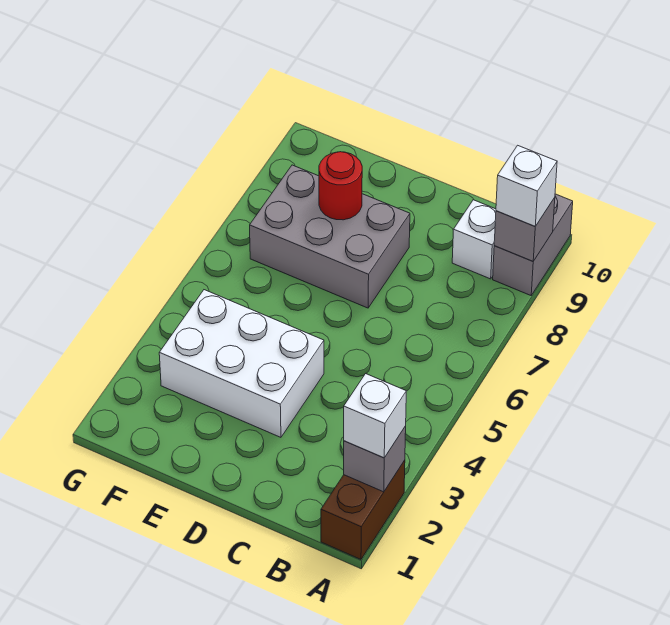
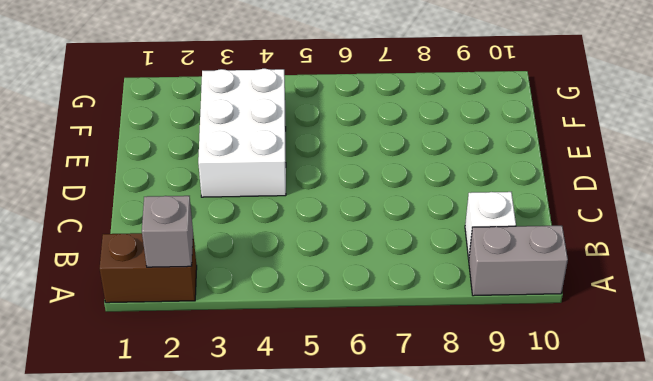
none -> grey brick D7:F8 level 1
none -> grey brick A9 level 2

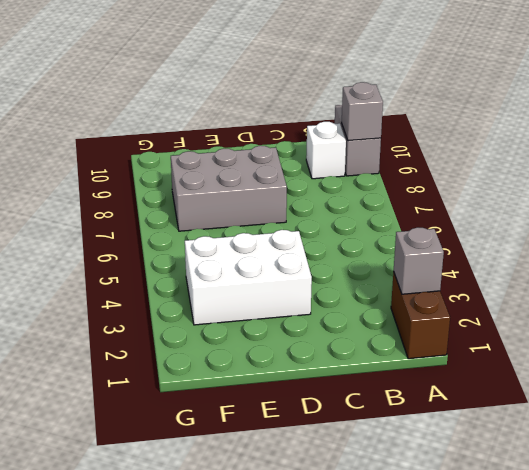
none -> red round brick E8 level 2
none -> white brick A2 level 3

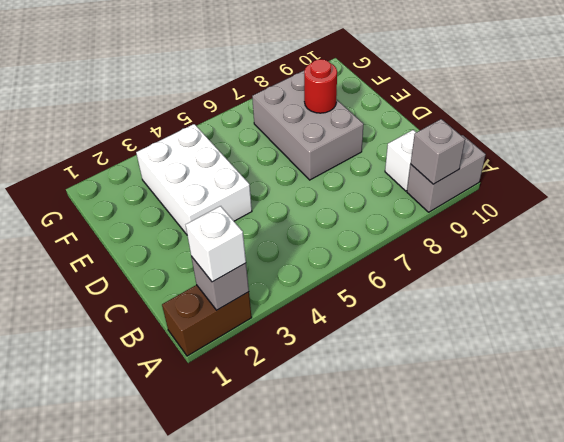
none -> white brick A9 level 3

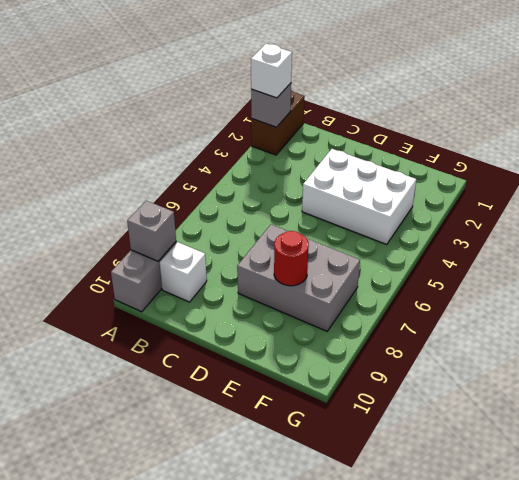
none -> white brick A9 level 3

